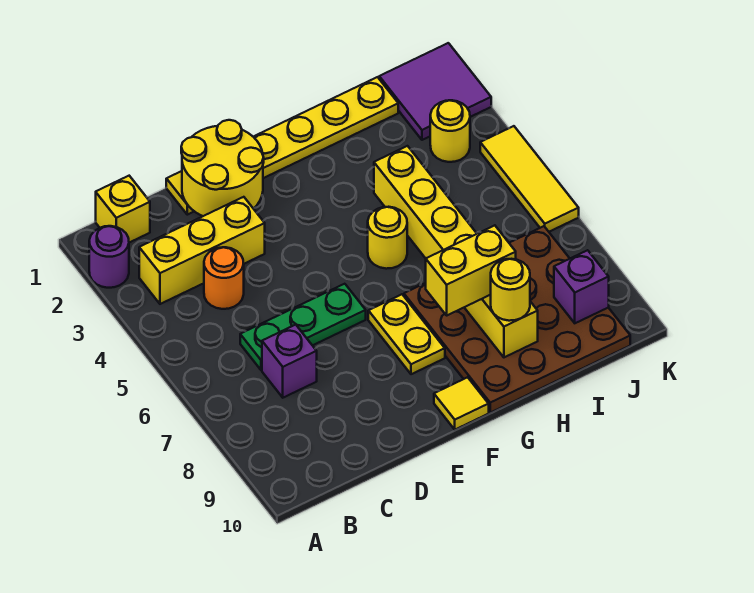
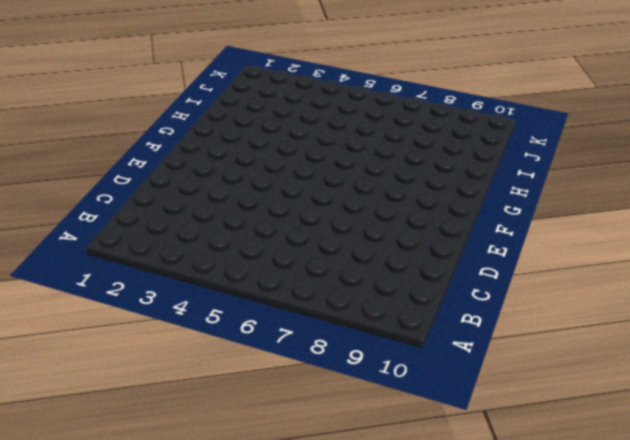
none -> purple round brick A2 level 1
none -> yellow brick B1 level 1
none -> yellow brick B3:D3 level 1

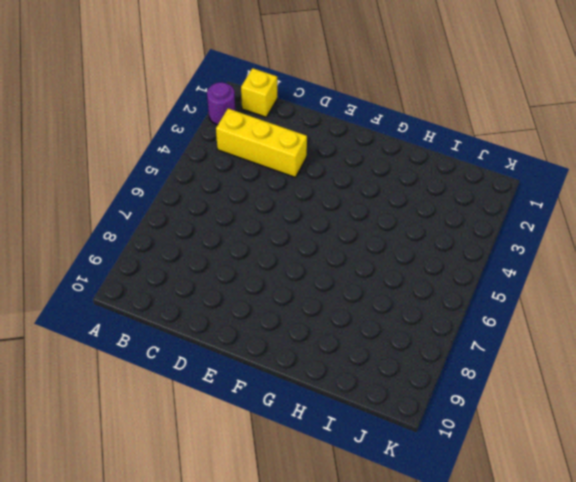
none -> orange round brick C4 level 1
none -> green plate C6:E6 level 1
none -> purple brick C7 level 1

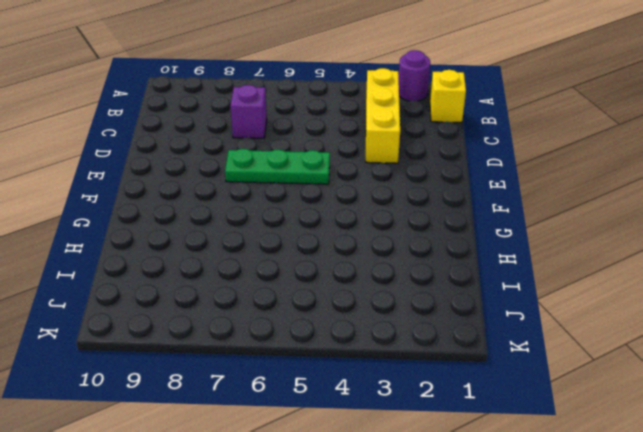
green plate E5:E7 level 1 -> green plate C6:E6 level 1
none -> orange round brick C4 level 1
none -> yellow plate D1:I1 level 1
none -> yellow plate F7:F8 level 1

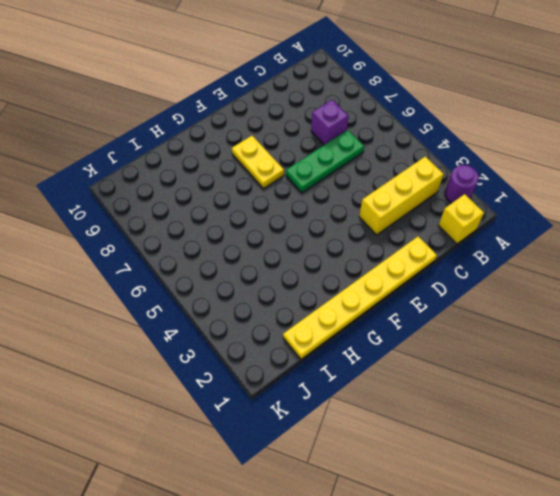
none -> orange round brick C4 level 1
none -> yellow tile F10 level 1
none -> yellow round brick G5 level 1

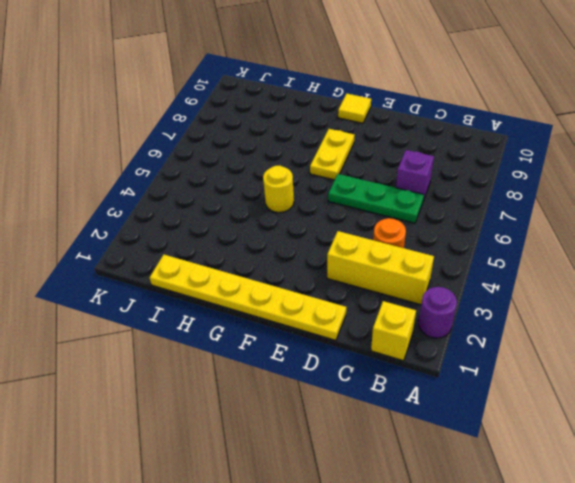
none -> brown plate G7:J10 level 1
none -> purple tile J1:K2 level 1
none -> yellow round brick J3 level 1

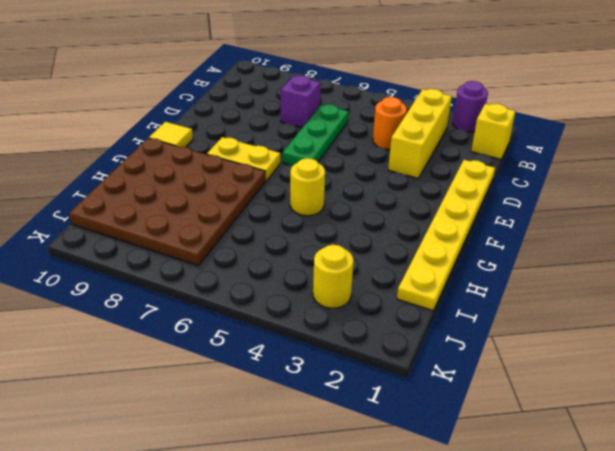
none -> purple tile J1:K2 level 1
none -> yellow tile K4:K6 level 1
none -> yellow round brick D1:E2 level 2

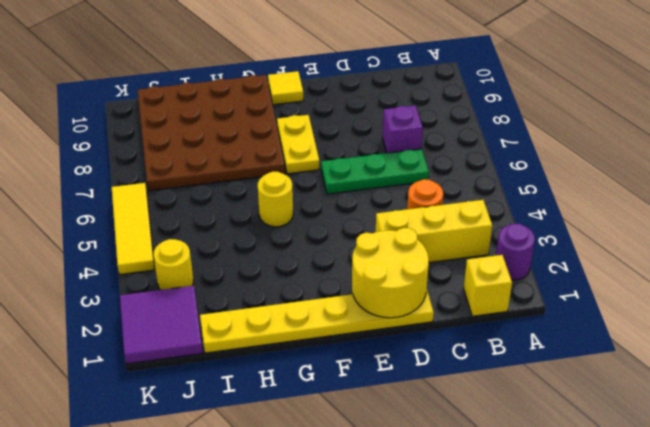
none -> yellow brick H4:H9 level 2
none -> purple brick J9 level 2
none -> yellow brick G8:H8 level 3

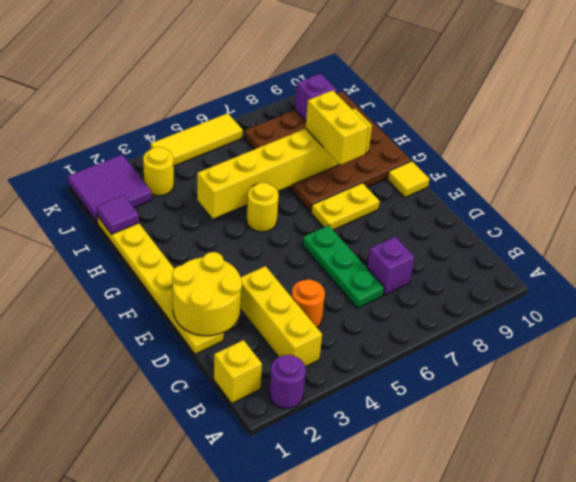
purple tile I1 level 2 -> none
none -> yellow round brick H9 level 3

